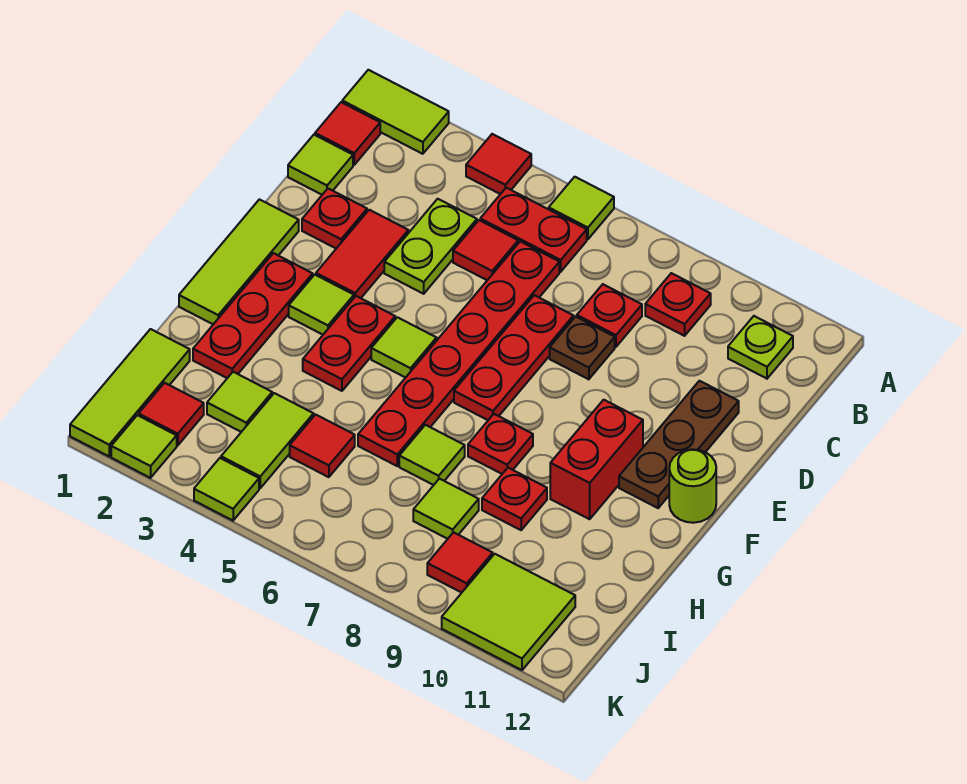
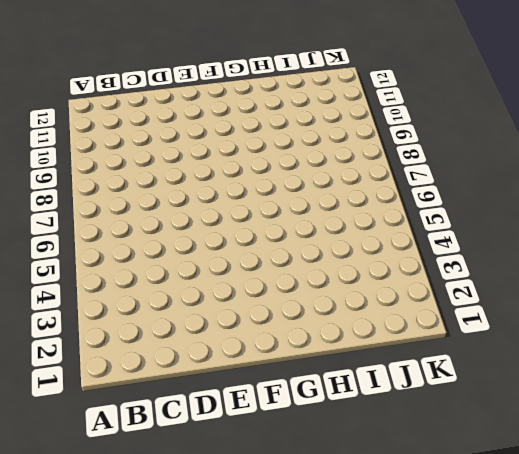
none -> lime tile A1:A2 level 1
none -> red tile A4 level 1
none -> lime tile A6 level 1
none -> red tile B1 level 1

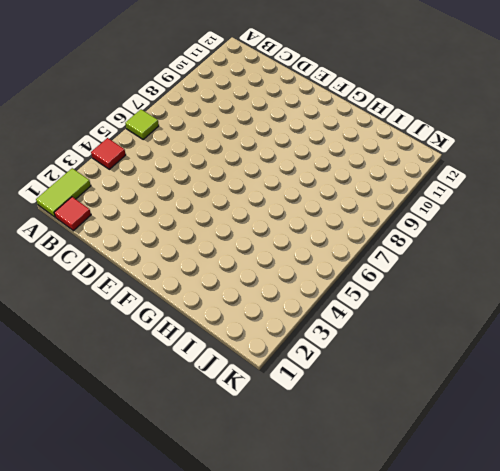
none -> red plate B5:B6 level 1
none -> red plate B9 level 1
none -> lime plate B11 level 1
none -> lime tile C1 level 1

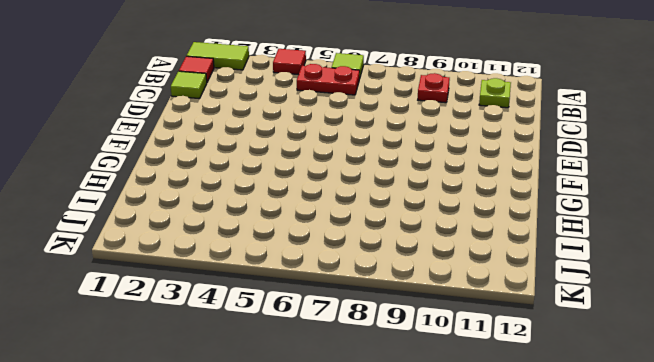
none -> lime plate C4:D4 level 1
none -> red tile C5 level 1
none -> red plate C6:H6 level 1
none -> red plate C8 level 1

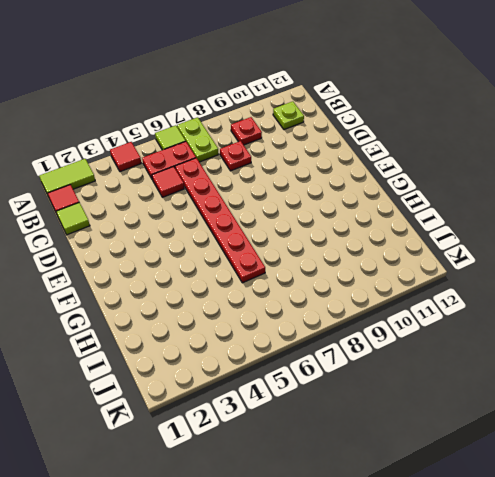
lime plate A7:B7 level 1 -> lime plate C4:D4 level 1
none -> red plate D2 level 1
none -> red tile D3:E3 level 1
none -> red plate D7:F7 level 1
none -> brown plate D8 level 1

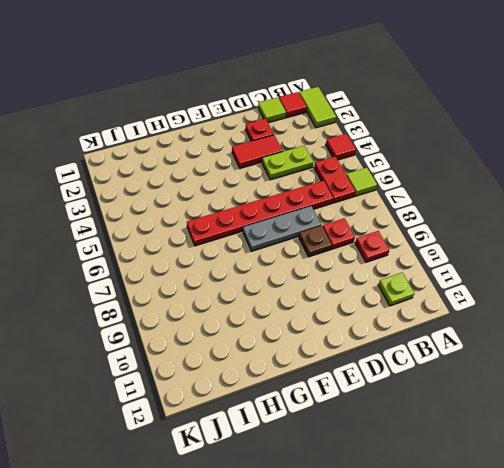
grey plate D7:F7 level 1 -> red plate D7:F7 level 1
none -> red tile C5 level 1
none -> brown plate D11:F11 level 1
none -> lime tile E1:G1 level 1
none -> red plate F2:H2 level 1

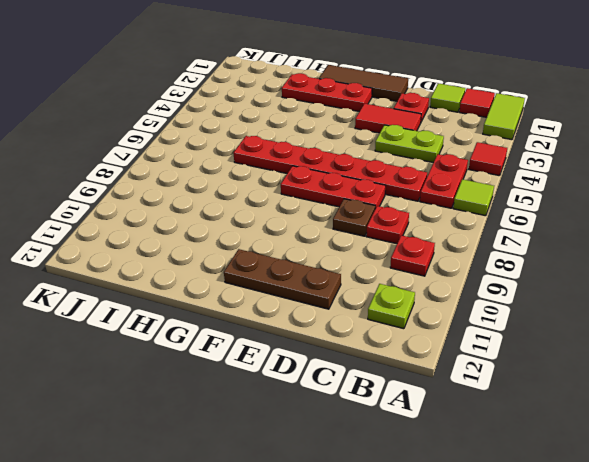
brown tile E1:G1 level 1 -> lime tile E1:G1 level 1
none -> red tile C5 level 1
none -> lime tile F3 level 1
none -> red plate F4:G4 level 1
none -> lime tile F5 level 1

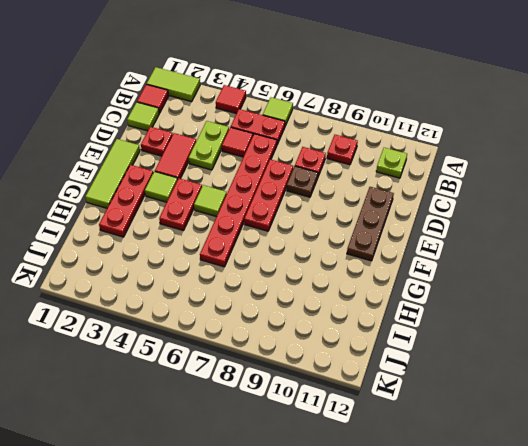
none -> red brick F10:G10 level 1
none -> lime round brick F12 level 1
none -> red plate G8 level 1
none -> lime tile H7 level 1

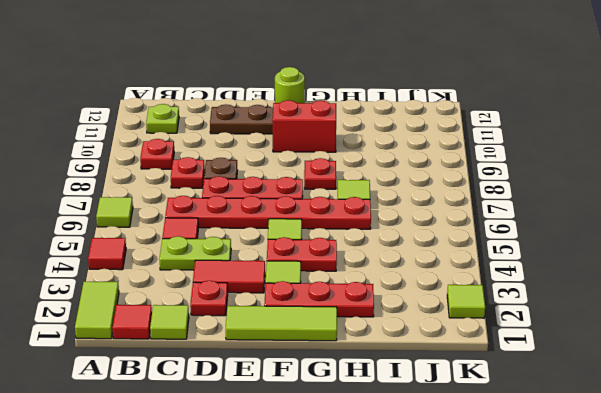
none -> red plate B5:B6 level 1
none -> red plate H9 level 1
none -> lime tile I1:K1 level 1
none -> lime tile I3 level 1

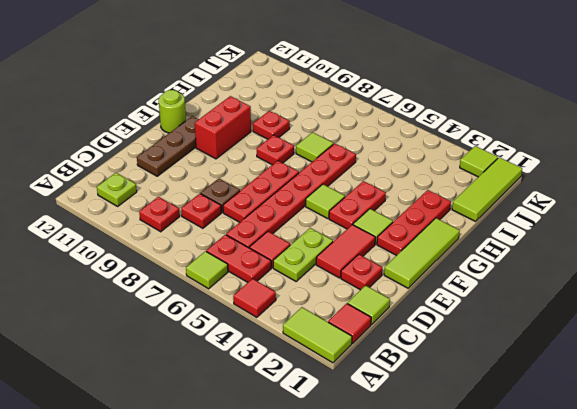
none -> lime tile I3 level 1
none -> lime tile I4:J4 level 1
none -> red tile I5 level 1
none -> lime tile I8 level 1

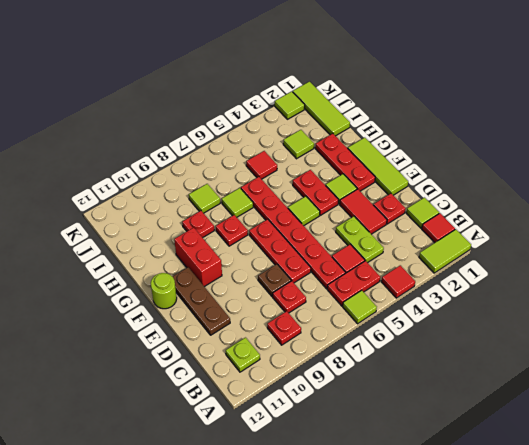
none -> lime tile I4:J4 level 1
none -> red tile J2 level 1
none -> red tile J9 level 1
none -> lime tile J10:K11 level 1

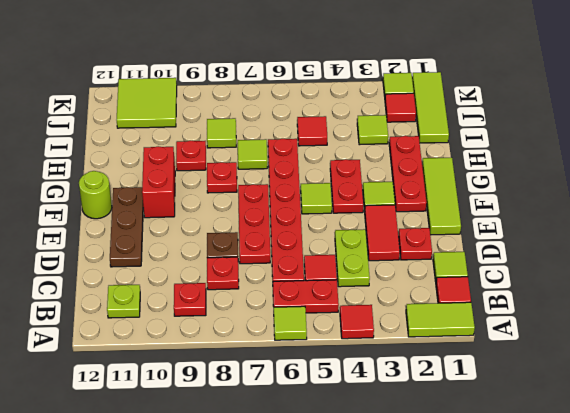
none -> lime tile I4:J4 level 1
none -> red tile J9 level 1
none -> lime tile K4 level 1

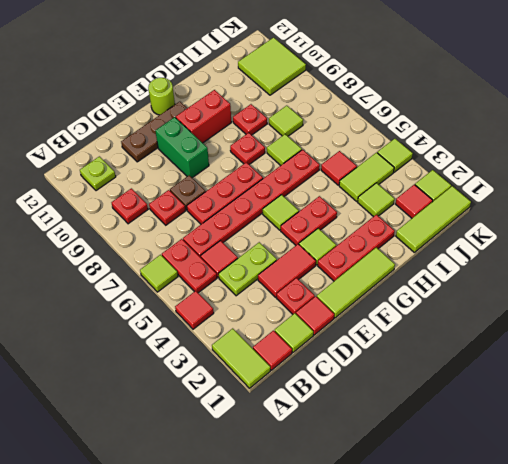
red tile D1 level 1 -> red tile J9 level 1
green brick E9:E10 level 1 -> none

